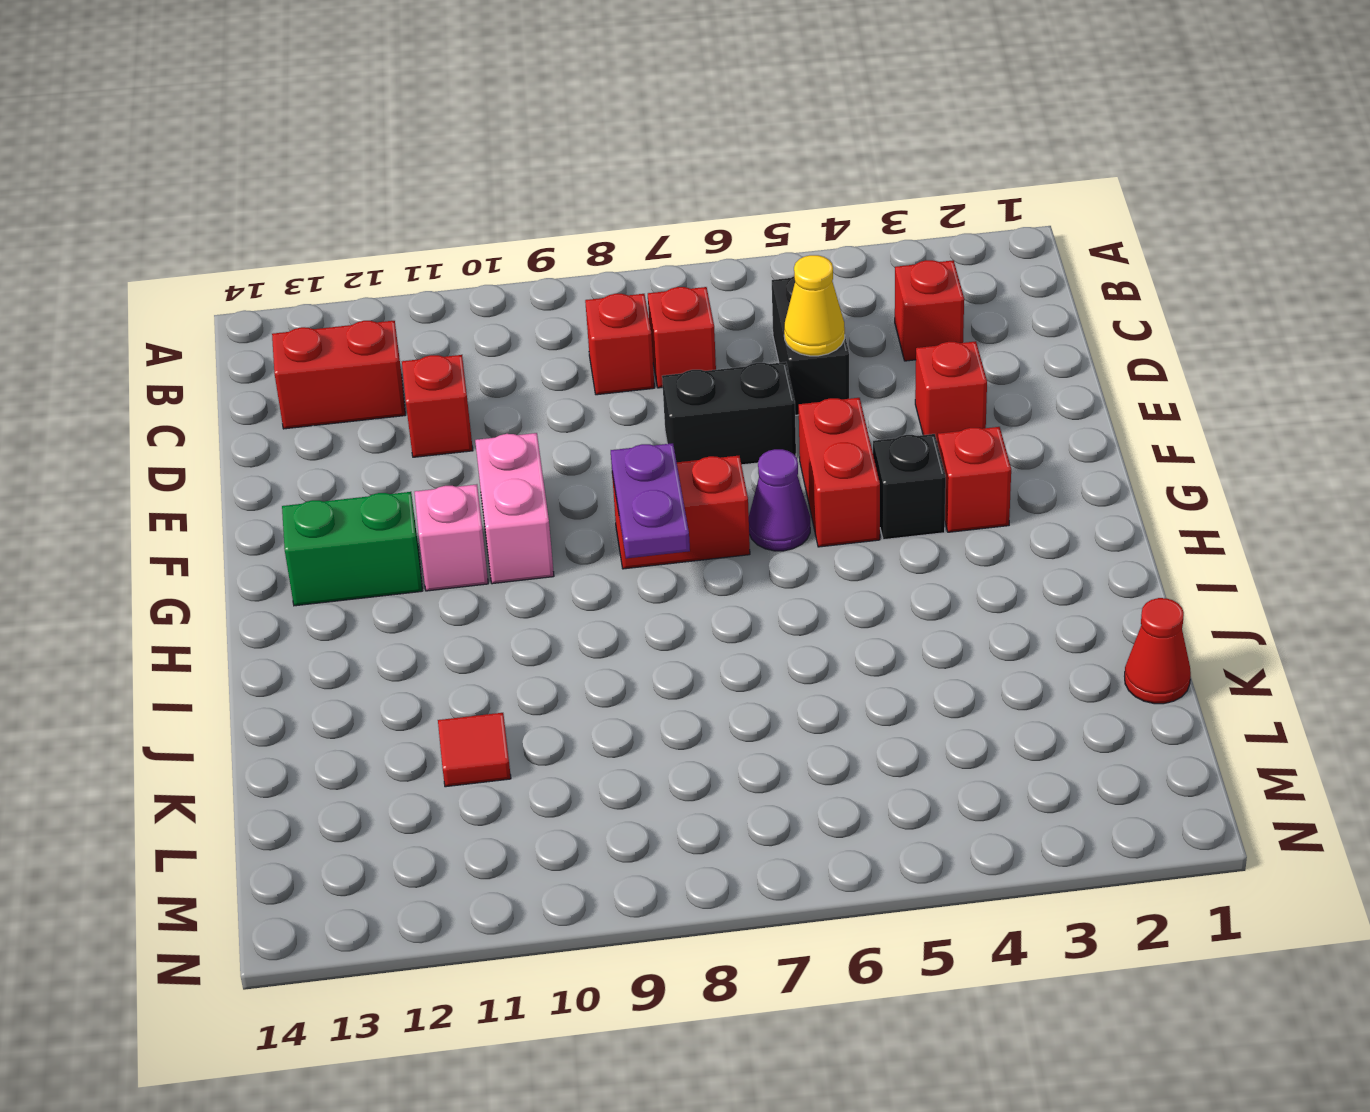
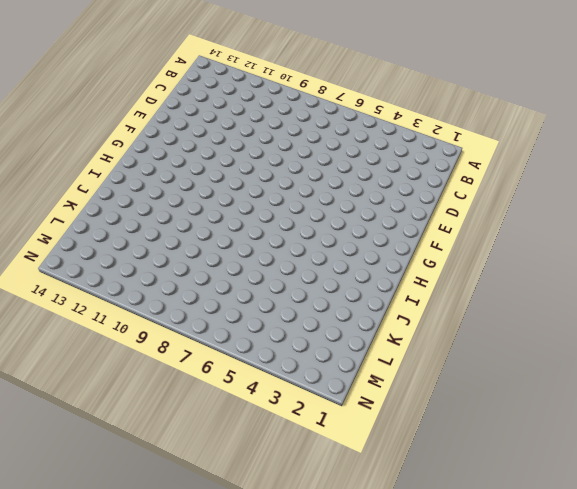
none -> red brick C3 level 1
none -> black brick C5:D5 level 1
none -> red brick C7 level 1

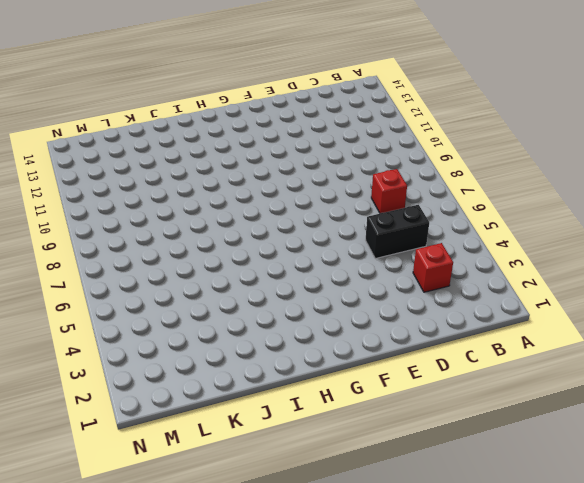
none -> red brick C8 level 1
none -> red brick C12:C13 level 1
none -> red brick D11 level 1

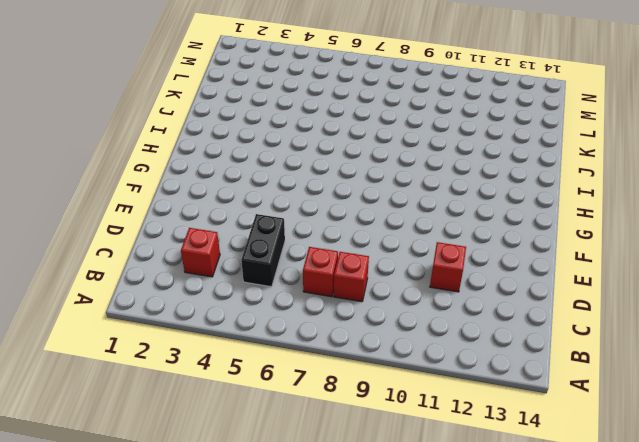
none -> red brick C12:C13 level 1
none -> red brick E3 level 1
none -> black brick E6:E7 level 1

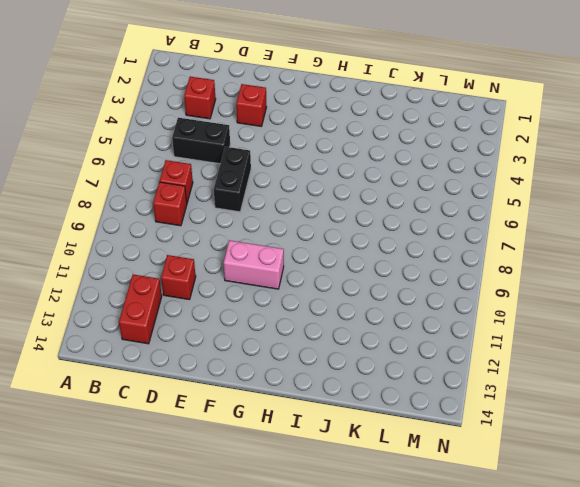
none -> red brick F5:G5 level 1
none -> red brick G3 level 1
none -> black brick G4 level 1

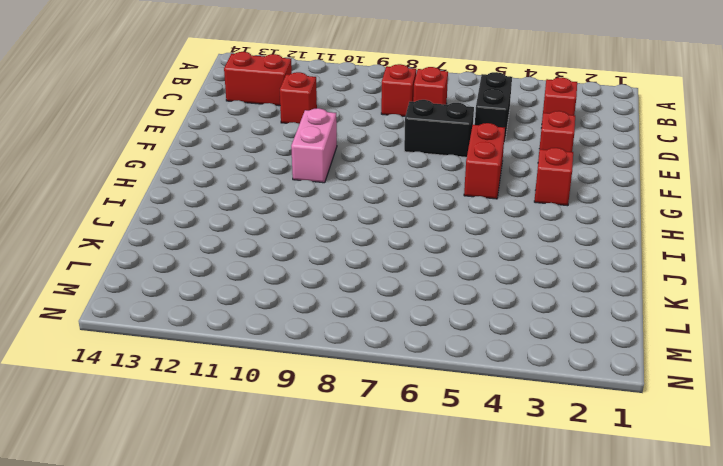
none -> black brick G4 level 1
none -> purple cone G6 level 1
none -> red brick G7:G8 level 1

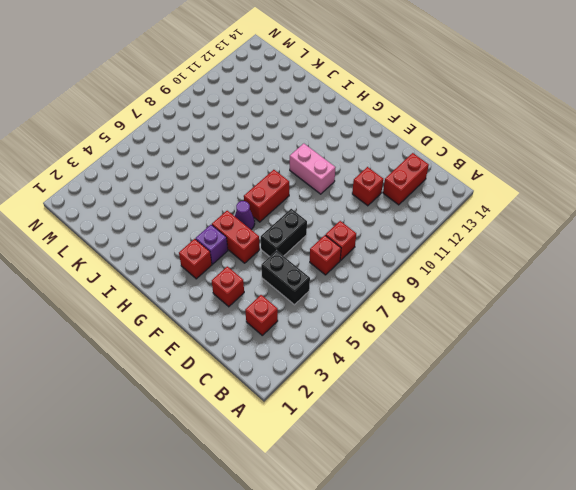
purple brick G4 level 1 -> black brick G4 level 1
none -> pink brick G11 level 1
none -> green brick G12:G13 level 1
none -> red cone K1 level 1

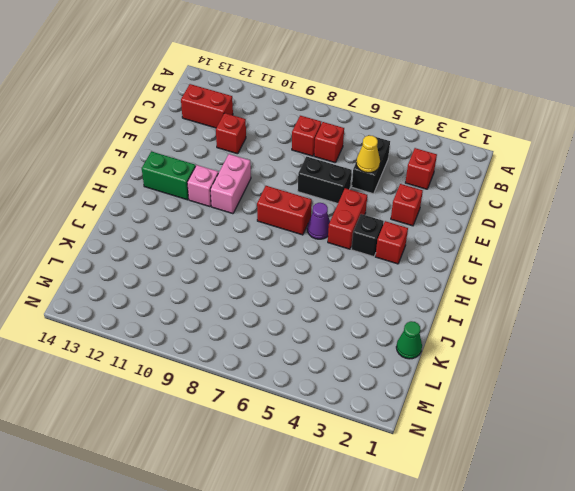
green cone K1 level 1 -> red cone K1 level 1
none -> red tile K11 level 1
none -> purple plate G8:H8 level 2

